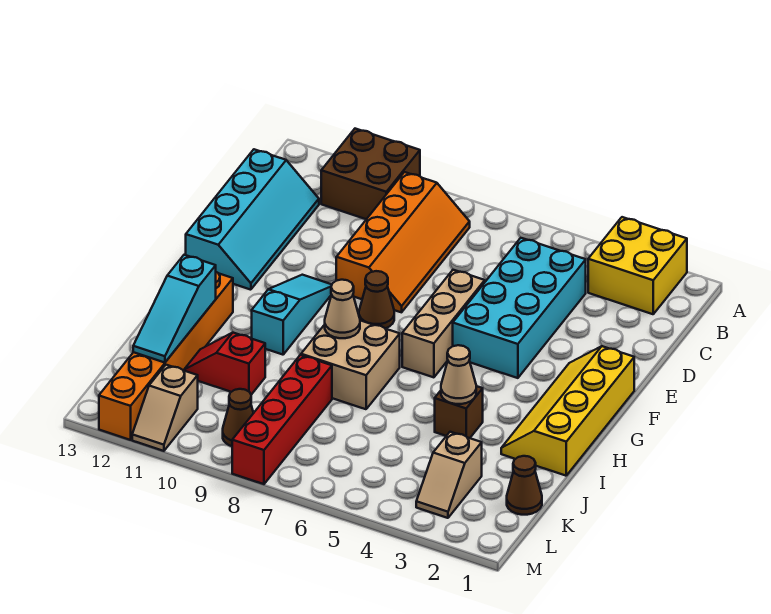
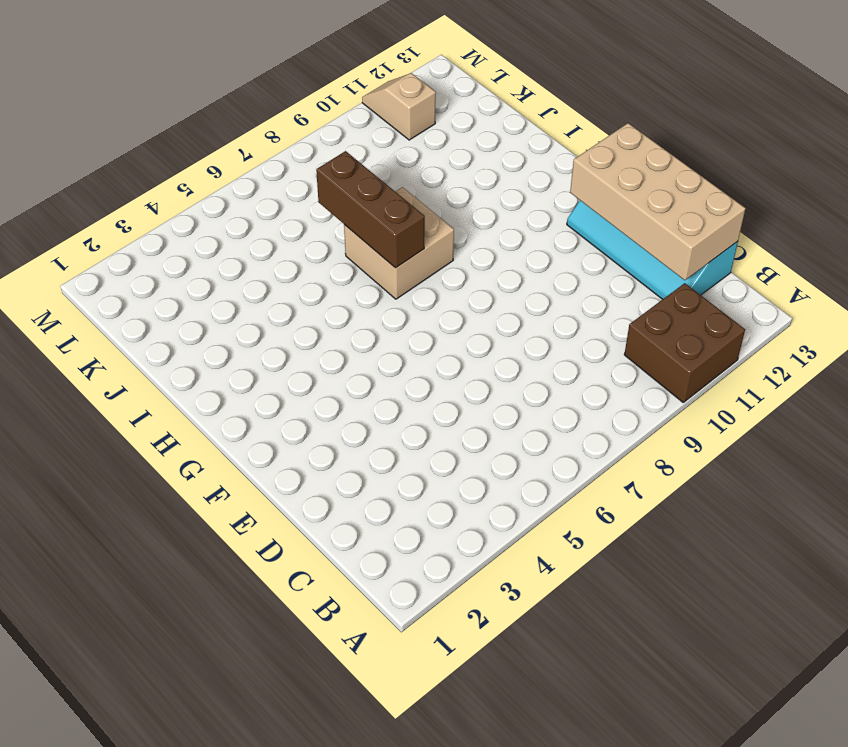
tan brick C12:F13 level 2 -> none
brown brick H7:J7 level 2 -> none
none -> yellow brick A2:B3 level 1
none -> orange slope B8:E9 level 1 top 9
none -> cyan brick C4:F5 level 1

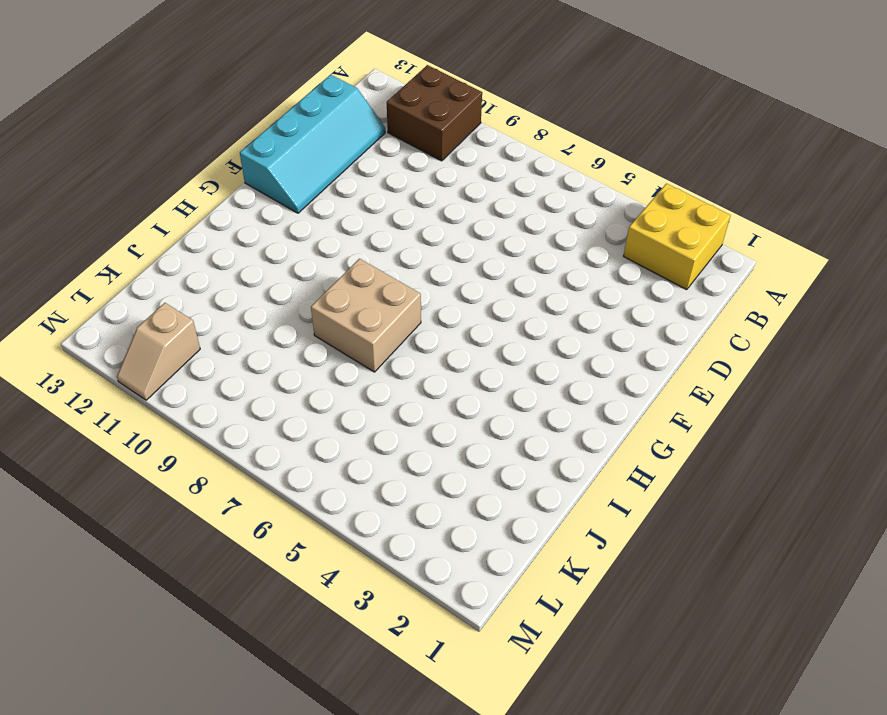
none -> orange slope B8:E9 level 1 top 9
none -> cyan brick C4:F5 level 1
none -> tan brick E6:G6 level 1

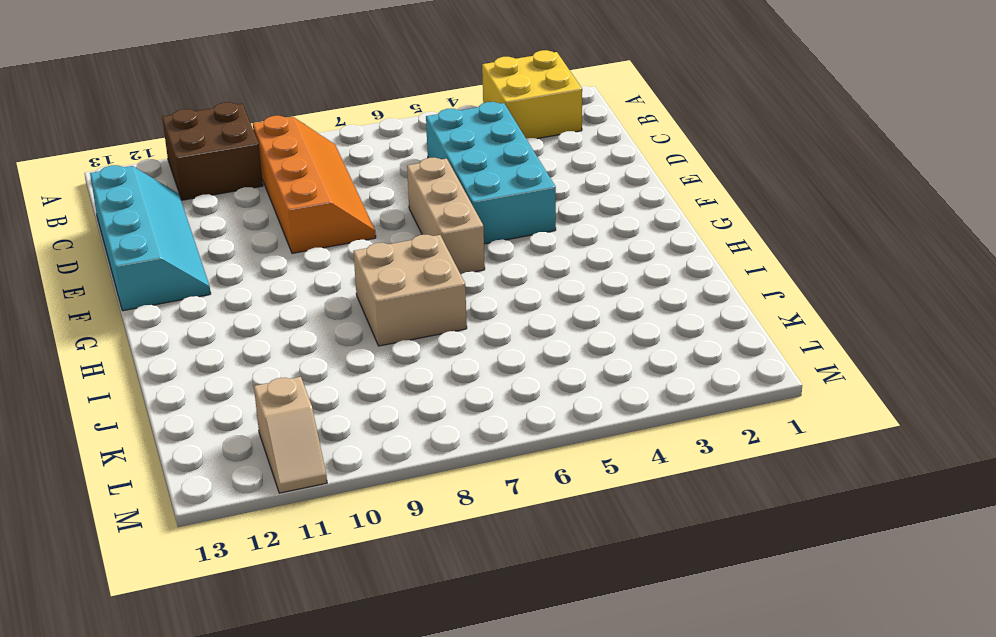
none -> yellow slope F1:I2 level 1 top 1
none -> brown cone F8 level 1
none -> cyan slope F10:H10 level 1 top H

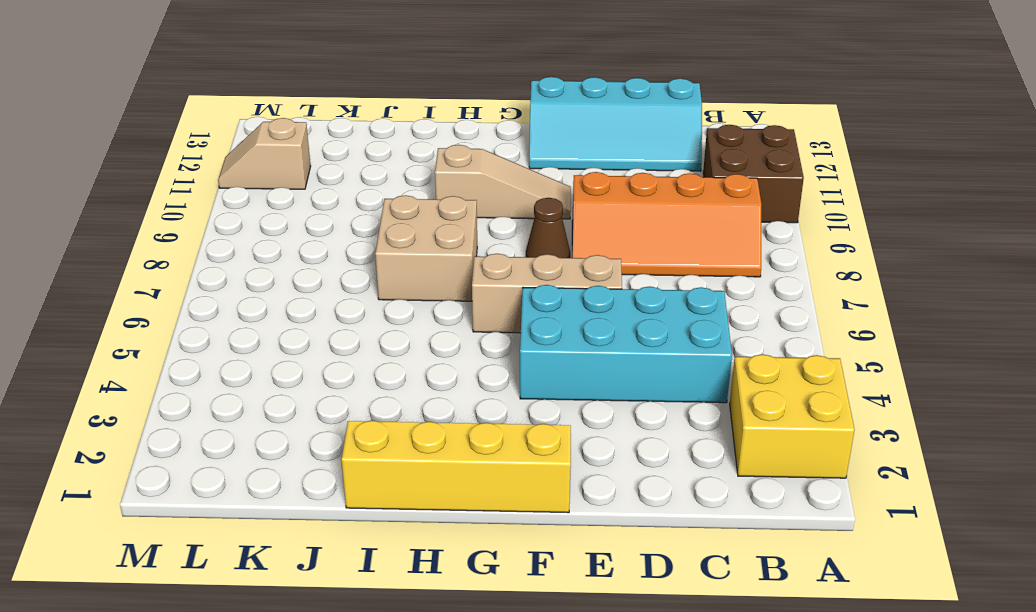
tan slope F10:H10 level 1 top H -> cyan slope F10:H10 level 1 top H
none -> orange brick H12:M12 level 1
none -> brown brick I4 level 1
none -> red brick J8:M8 level 1

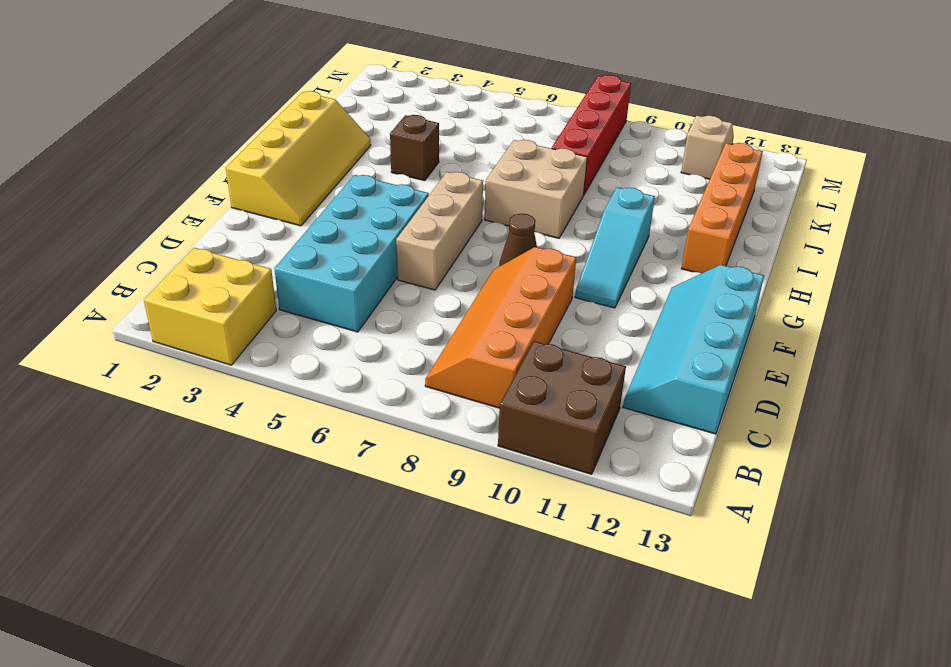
orange brick H12:K12 level 1 -> orange brick H12:M12 level 1
none -> red slope J10:J11 level 1 top 10
none -> brown cone K1 level 1
none -> tan slope K3:L3 level 1 top K

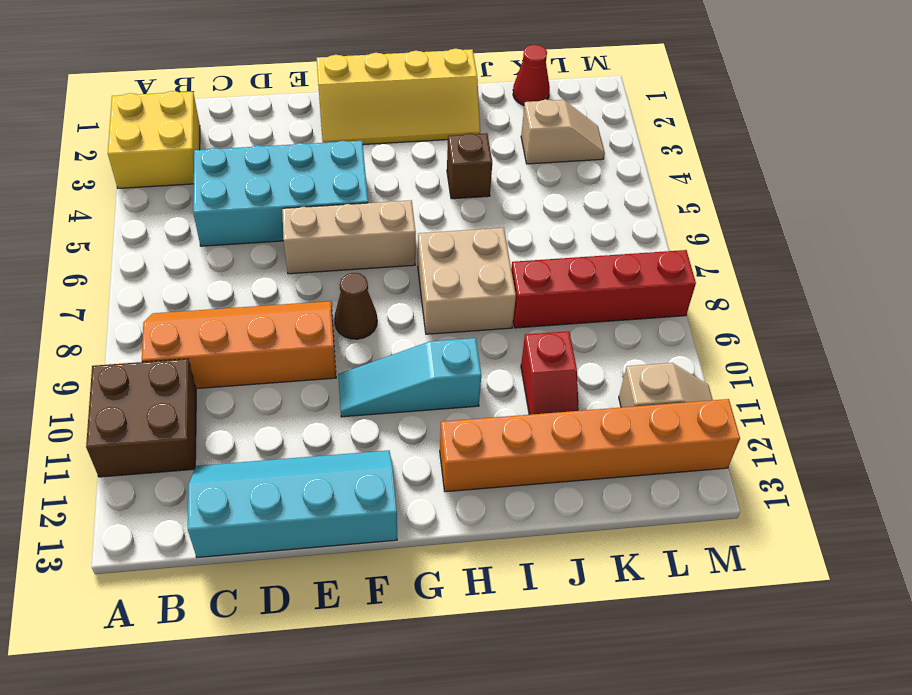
red cone K1 level 1 -> brown cone K1 level 1
none -> brown cone L9 level 1
none -> tan cone H8 level 2
none -> tan cone I4 level 2

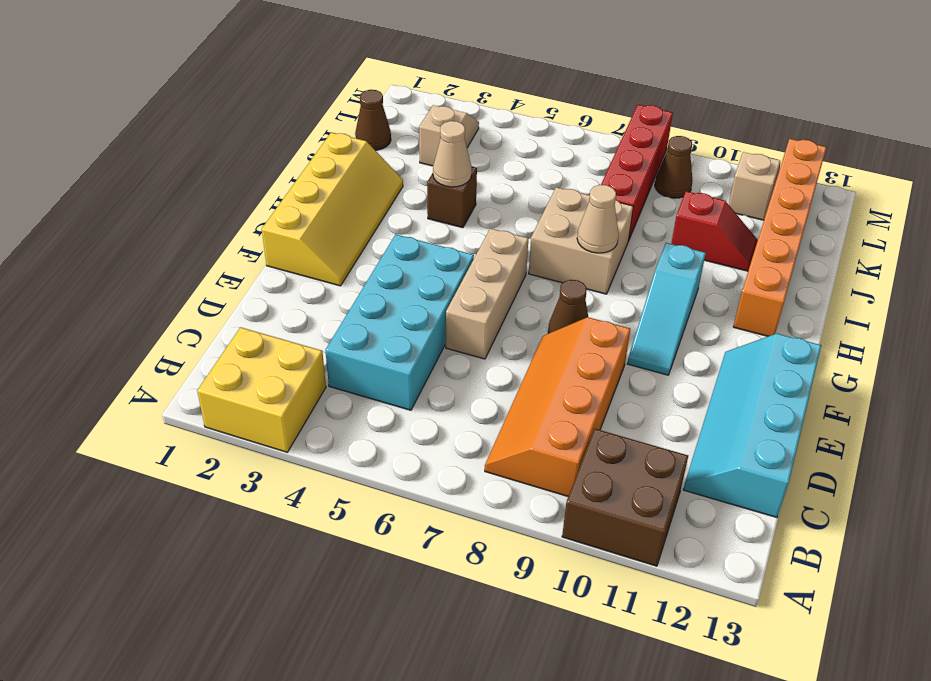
none -> cyan slope I12:K12 level 2 top I

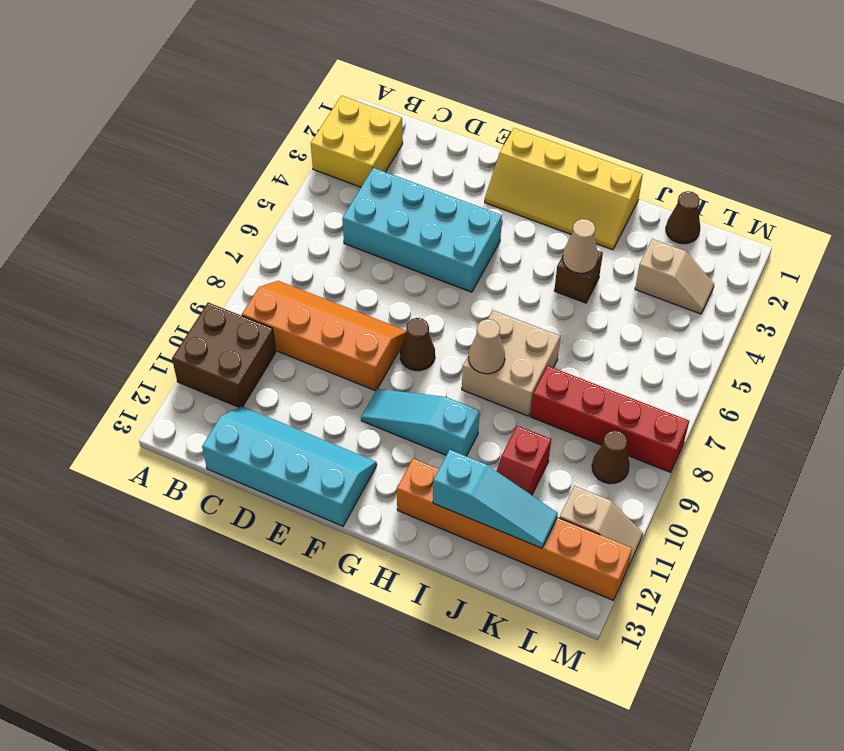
none -> tan brick E6:G6 level 1

